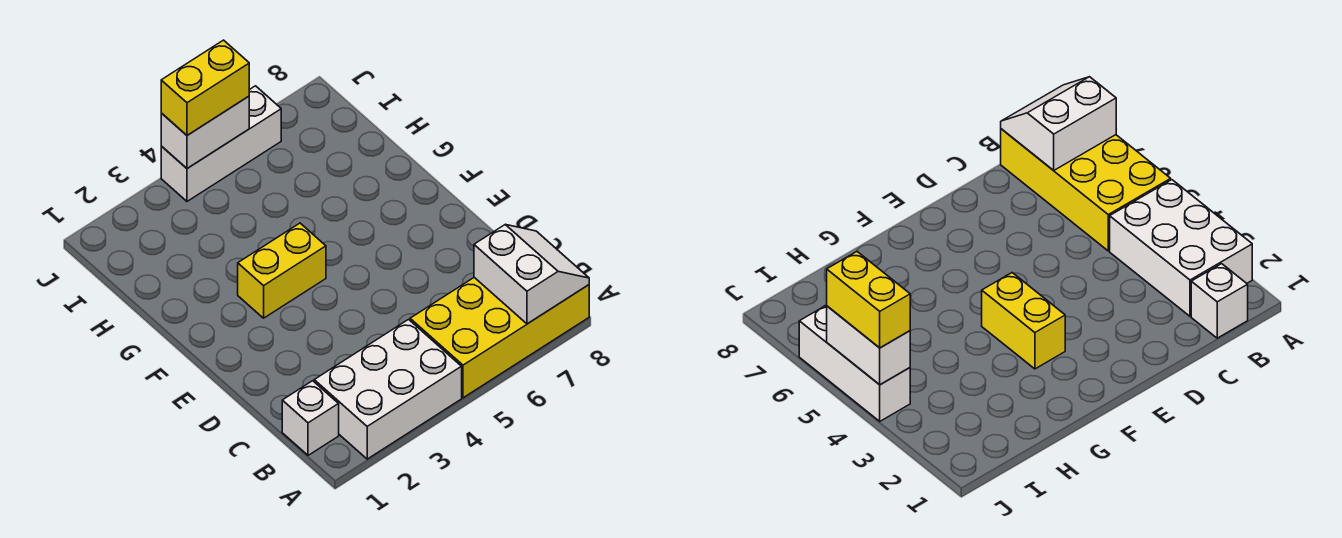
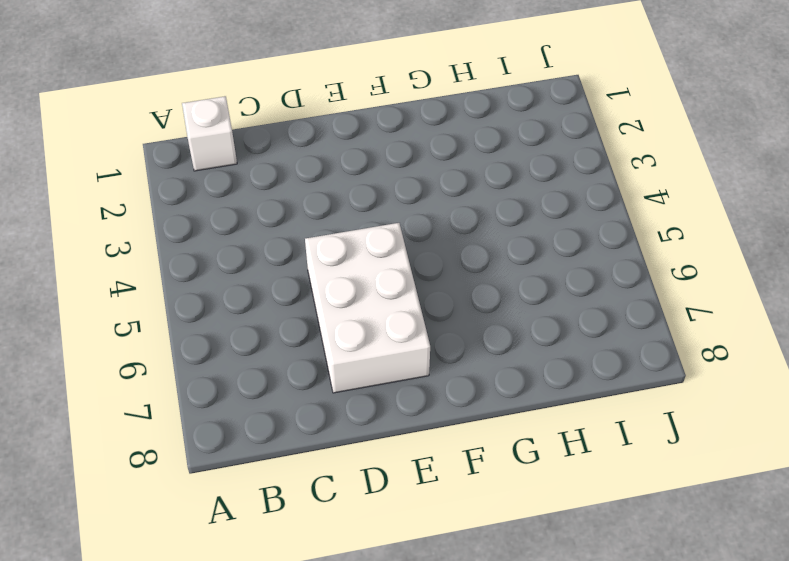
white brick D5:E7 level 1 -> white brick A2:B4 level 1
none -> yellow brick A5:B8 level 1
none -> yellow brick F3:F4 level 1

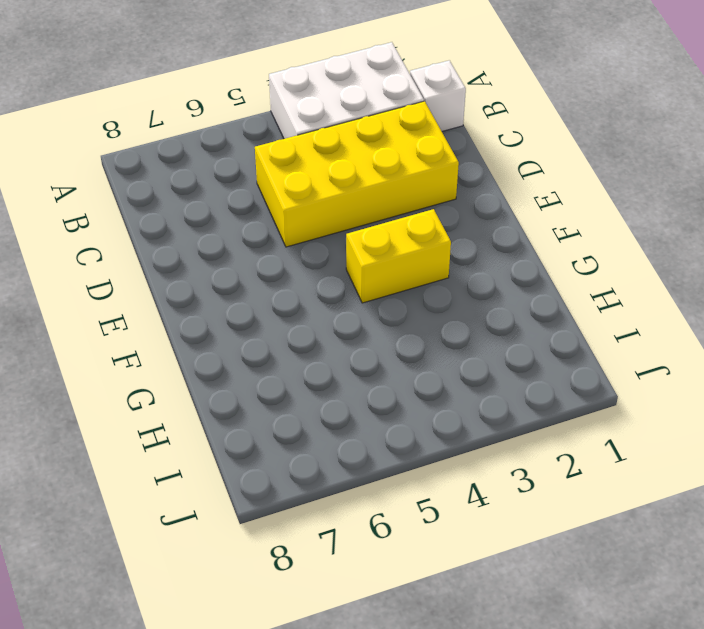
yellow brick C2:D5 level 1 -> yellow brick A5:B8 level 1
none -> white brick J4:J6 level 1
none -> white slope A7:B8 level 2 top 7

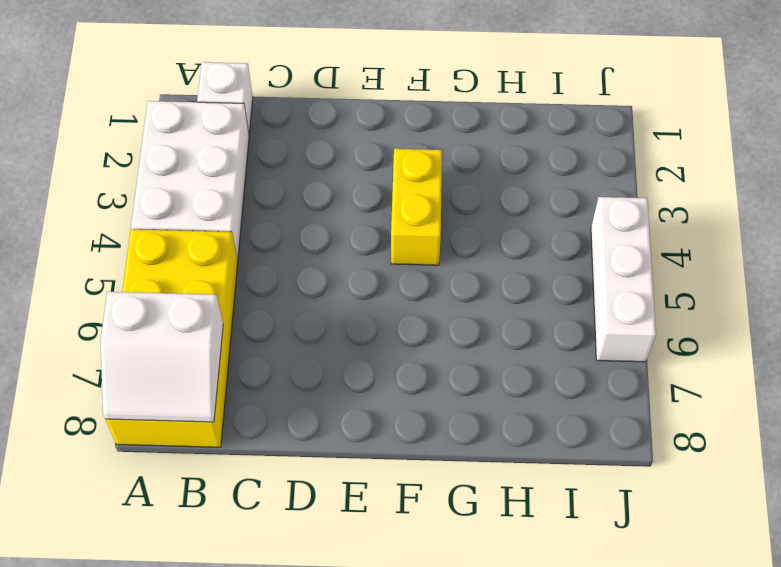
none -> white brick J4:J5 level 2
none -> yellow brick J4:J5 level 3

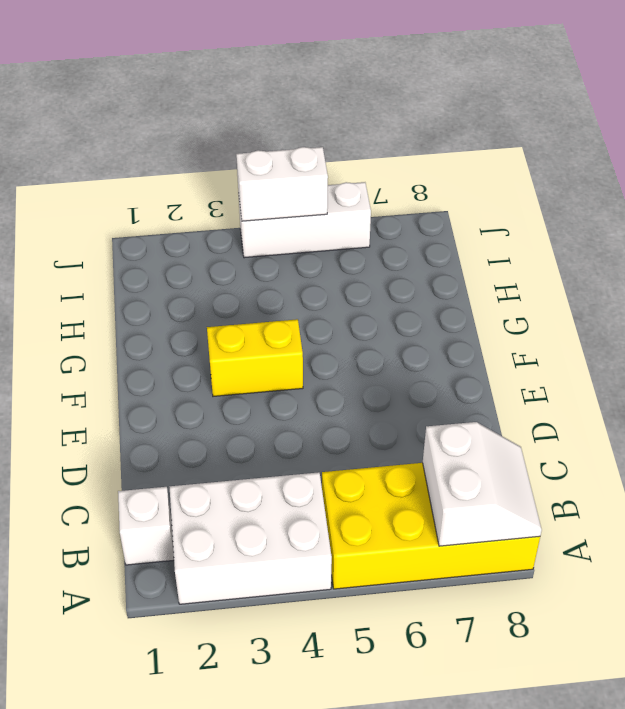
none -> yellow brick J4:J5 level 3

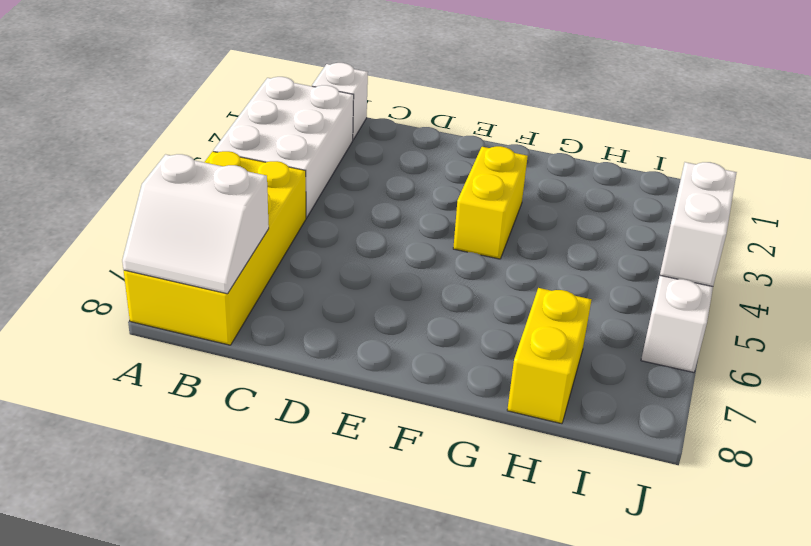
yellow brick H7:H8 level 1 -> yellow brick J4:J5 level 3

